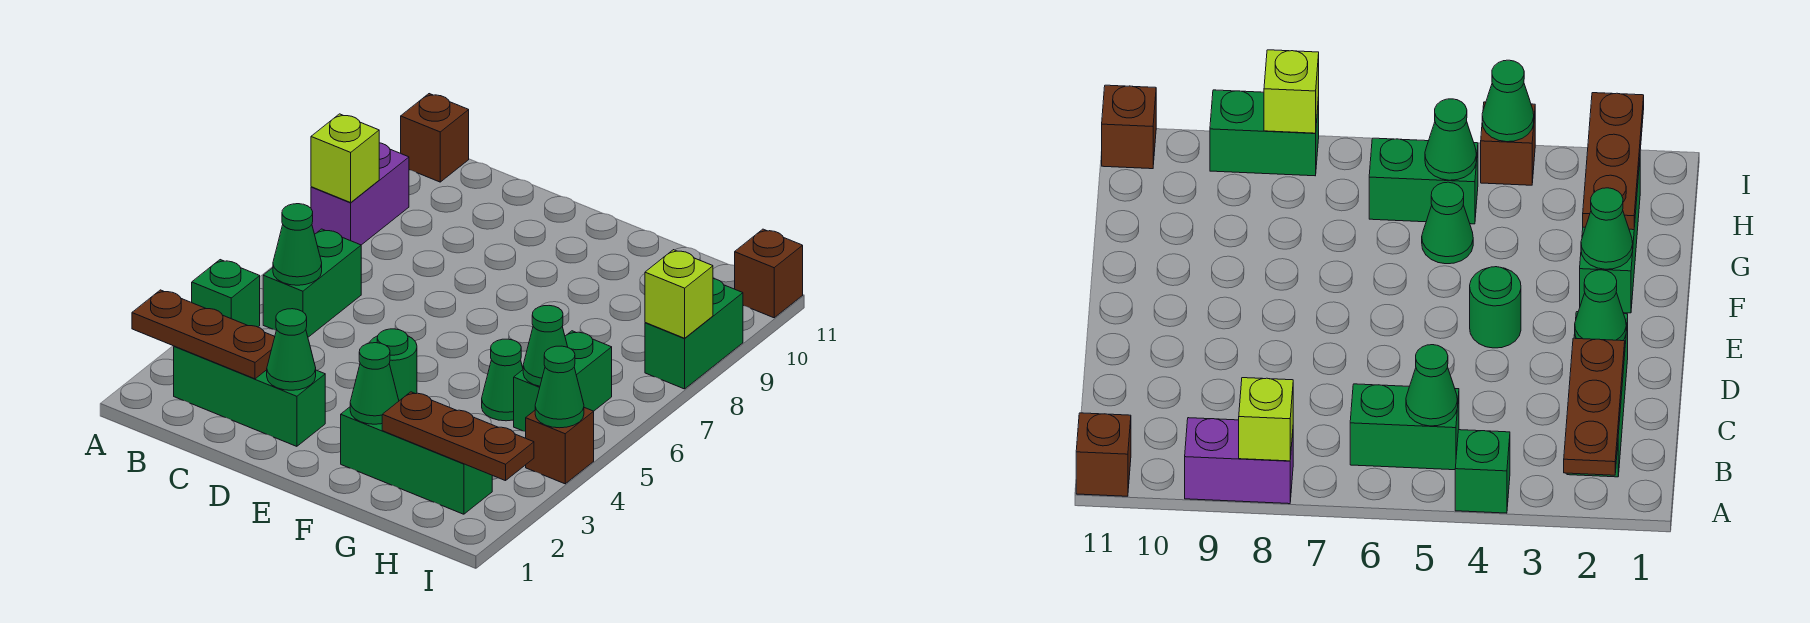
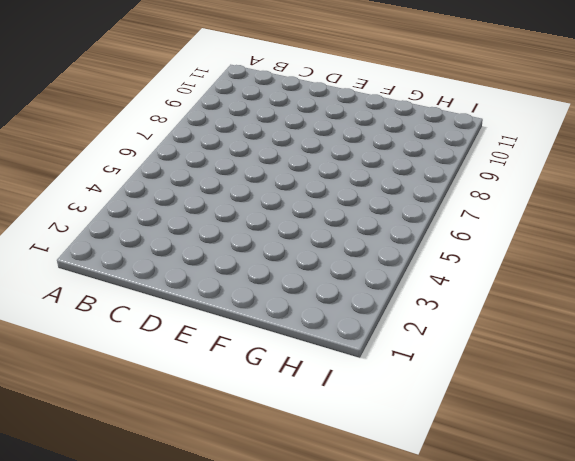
none -> green brick A4 level 1
none -> purple brick A8:A9 level 1
none -> brown brick A11 level 1

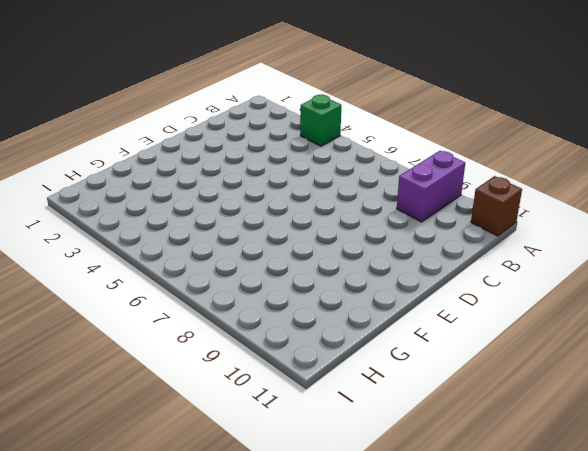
purple brick A9:B9 level 1 -> purple brick A8:A9 level 1
none -> green brick B2:D2 level 1
none -> green brick B5:B6 level 1
none -> green round brick E4 level 1

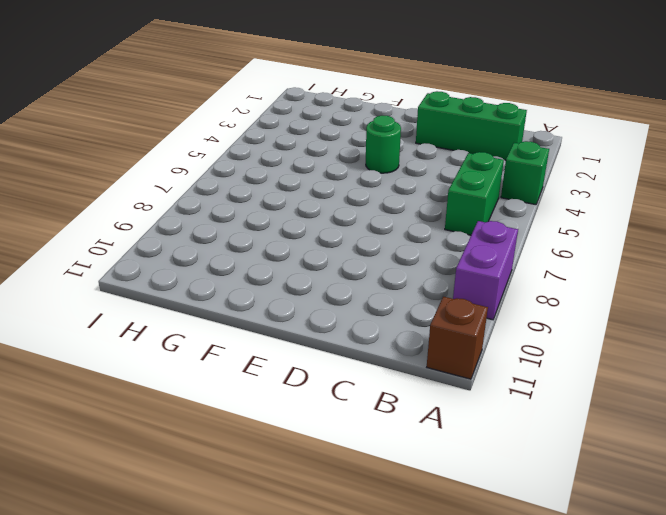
none -> green brick F2:H2 level 1
none -> green cone G5 level 1
none -> green brick H5:H6 level 1

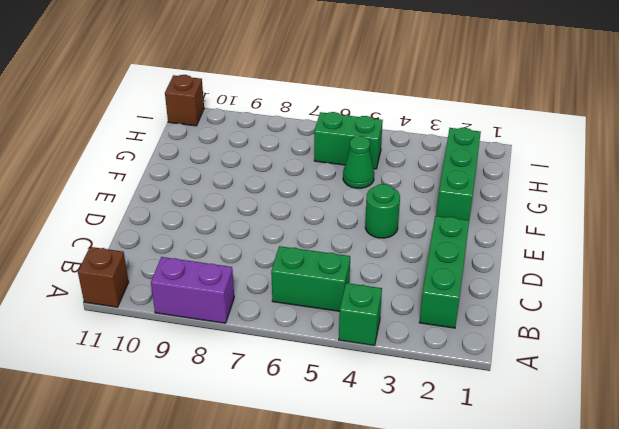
none -> brown brick I4 level 1
none -> green brick I8:I9 level 1
none -> brown plate A2:C2 level 2

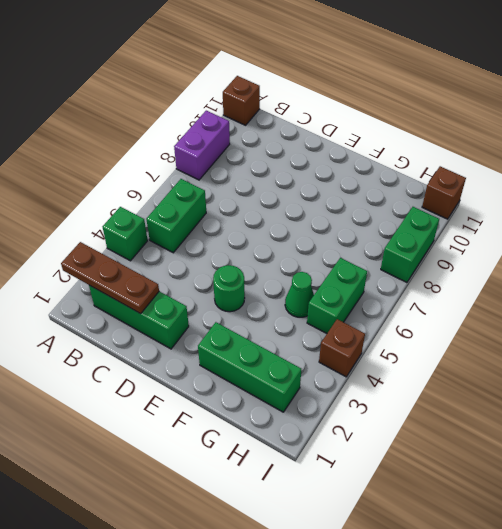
none -> lime brick A8 level 2
none -> green cone B5 level 2
none -> green cone D2 level 2

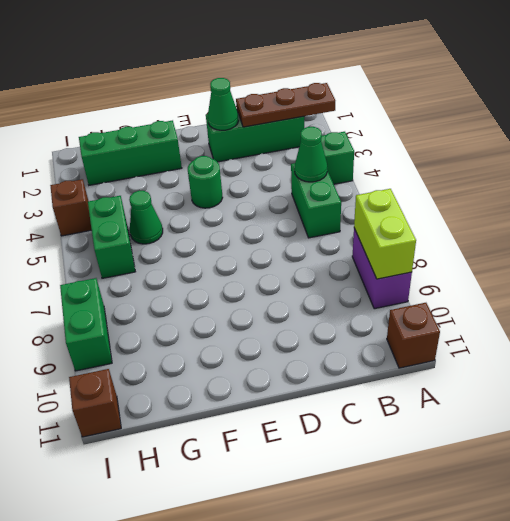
lime brick A8:A9 level 2 -> lime brick A8 level 2
none -> green cone F2 level 2
none -> brown plate G2:I2 level 2
none -> green cone H5 level 2

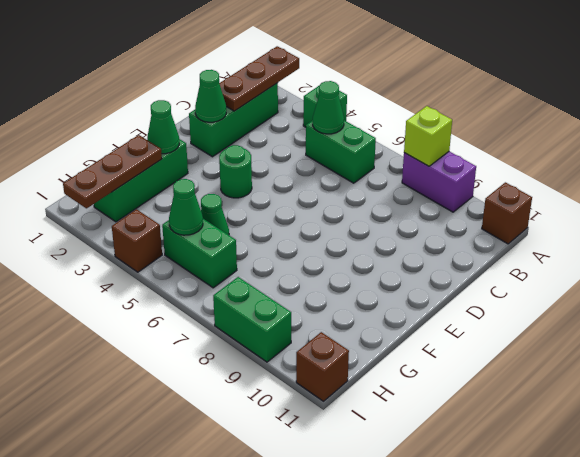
none -> green cone I4 level 2
none -> lime brick I8 level 2

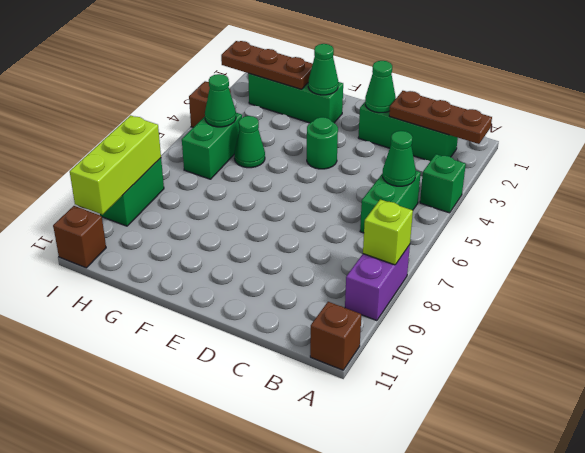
lime brick I8:I10 level 2 -> lime brick I8 level 2
none -> green cone I4 level 2

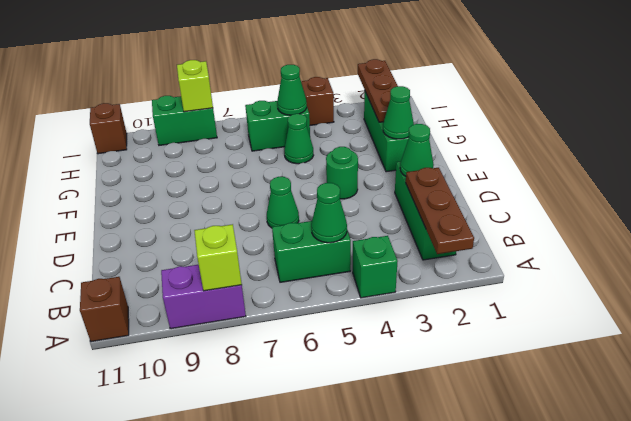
green cone D6 level 1 -> green cone I4 level 2

